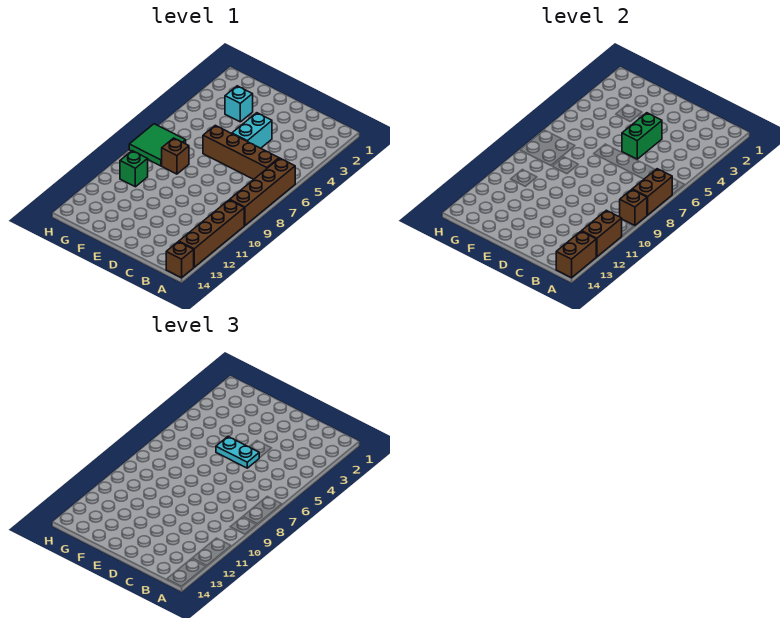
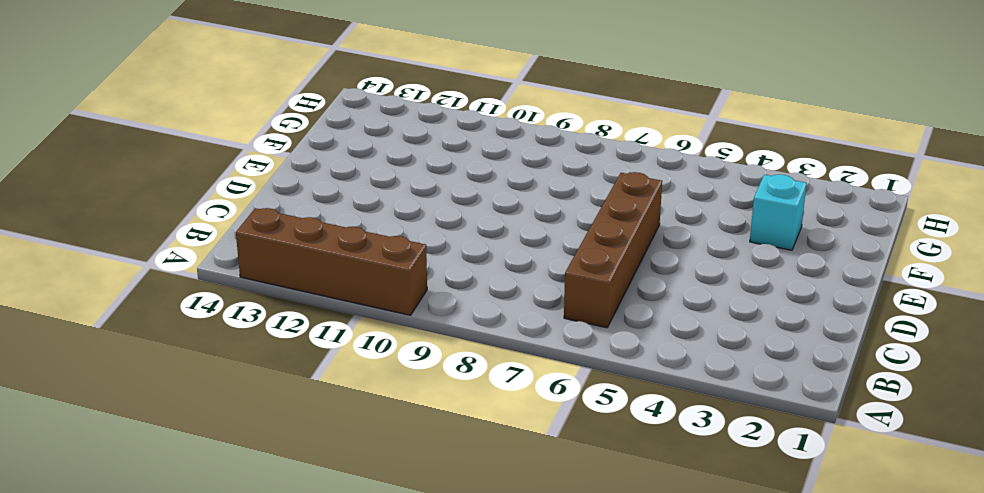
none -> brown brick A6:A9 level 1
none -> brown brick A14 level 1
none -> cyan brick D4:D5 level 1

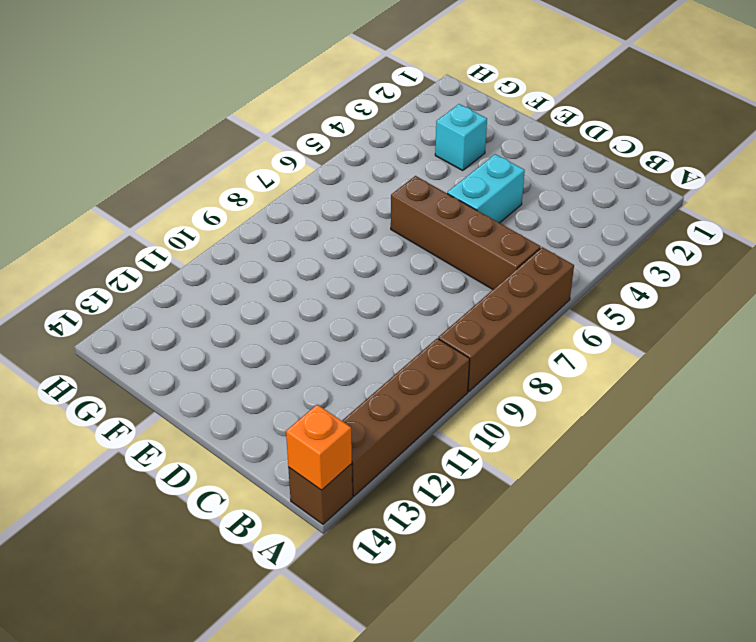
orange brick A14 level 2 -> brown brick A13:A14 level 2
none -> brown brick F8 level 1
none -> green tile G7:H8 level 1
none -> green brick G10 level 1

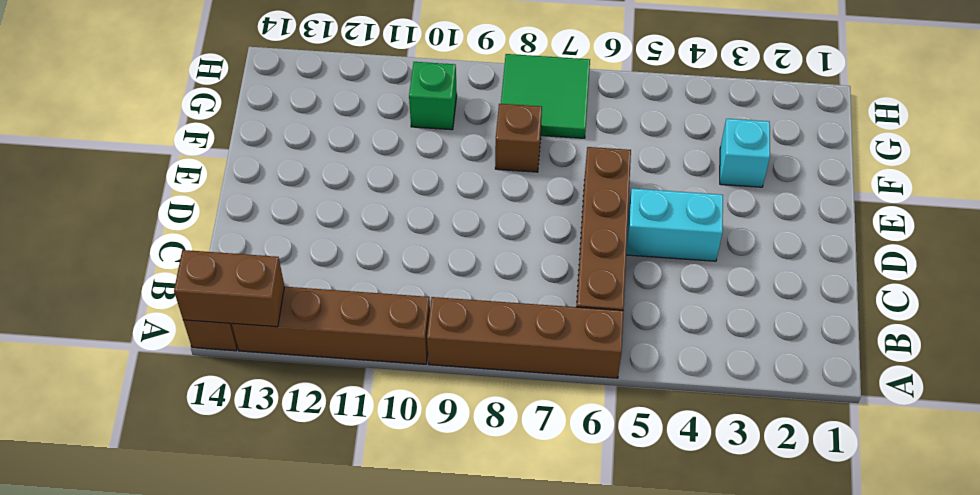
none -> brown brick A7:A8 level 2
none -> brown brick A9 level 2
none -> brown brick A11:A12 level 2

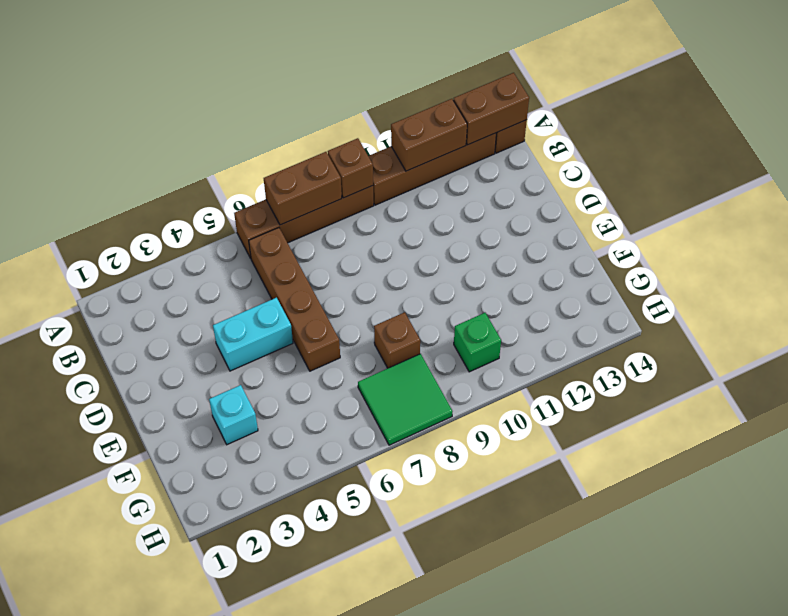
none -> green brick D4:D5 level 2
none -> cyan plate D5:E5 level 3

